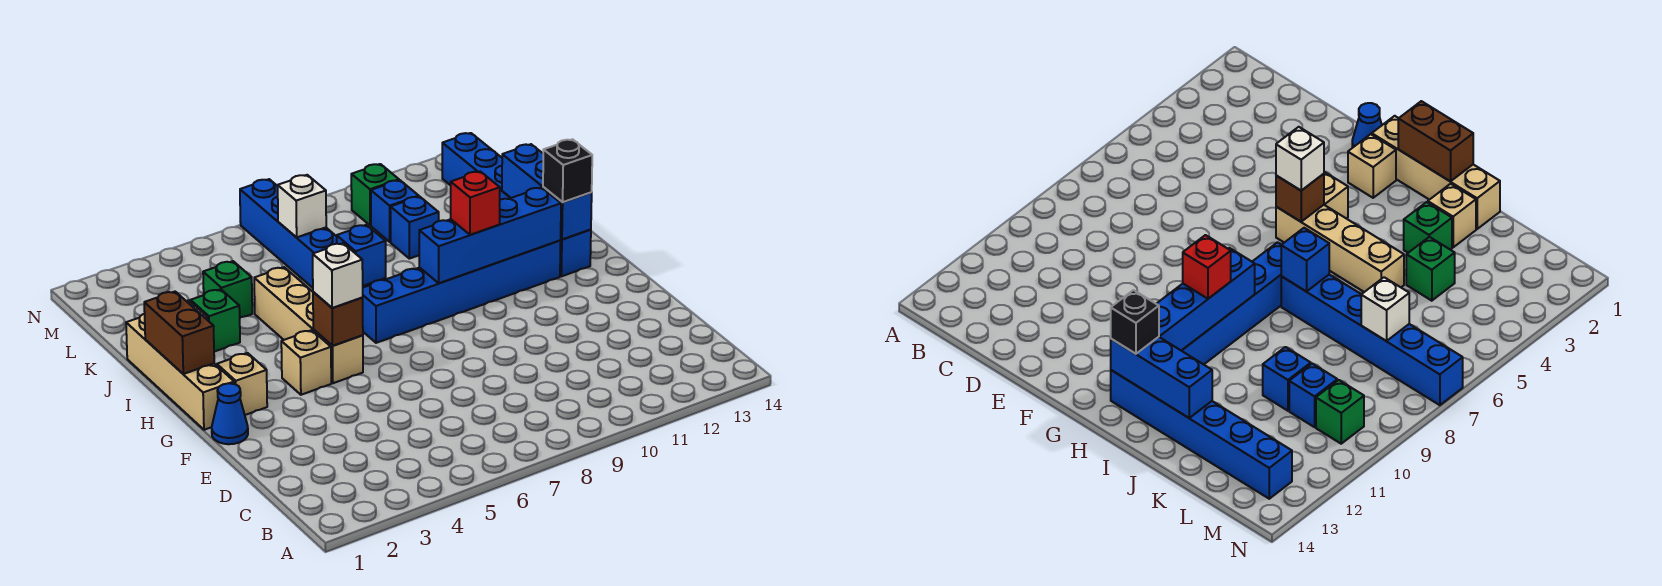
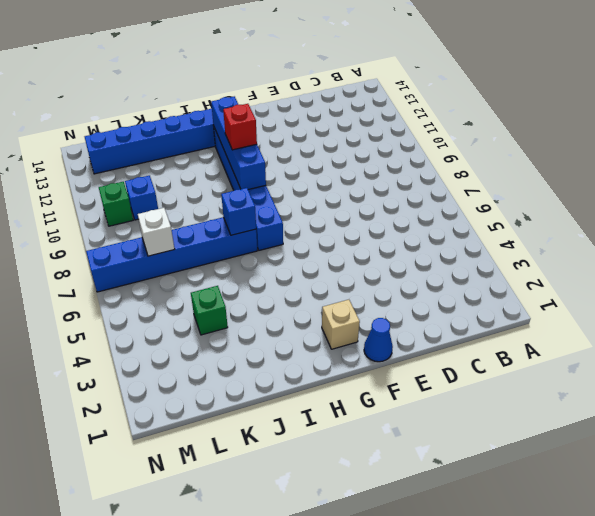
none -> tan brick G1:J1 level 1
none -> tan brick G4 level 1
none -> tan brick G5:J5 level 1

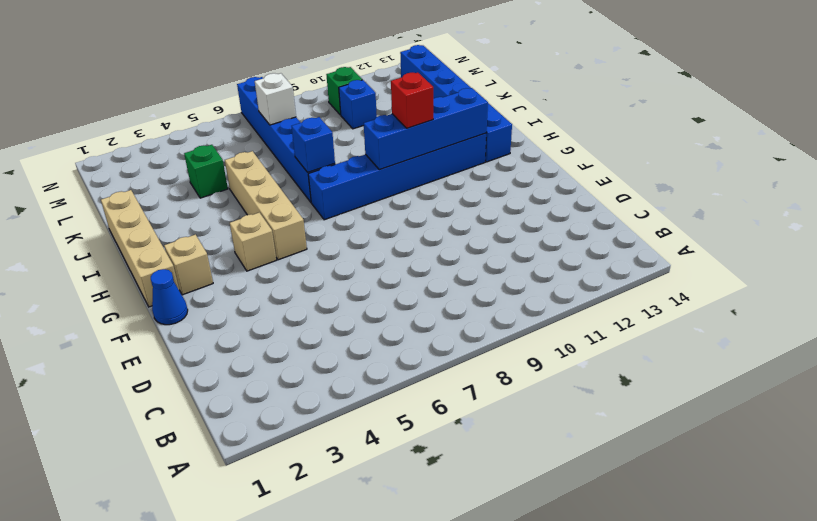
none -> tan brick J2 level 1
none -> green brick J3 level 1
none -> blue brick K10 level 1

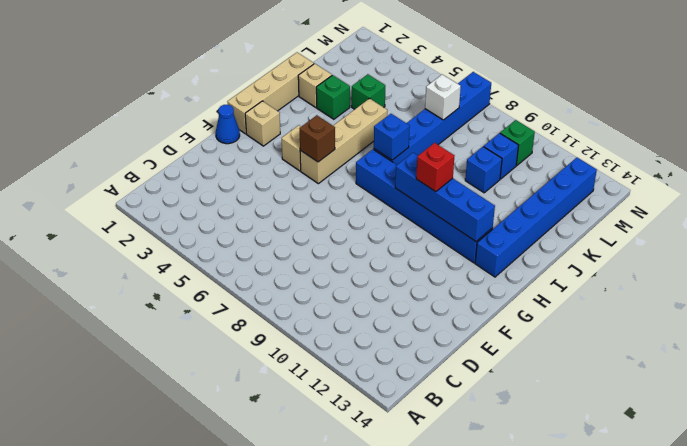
none -> brown brick H1:I1 level 2
none -> blue brick H13:J13 level 2
none -> white brick G5 level 3

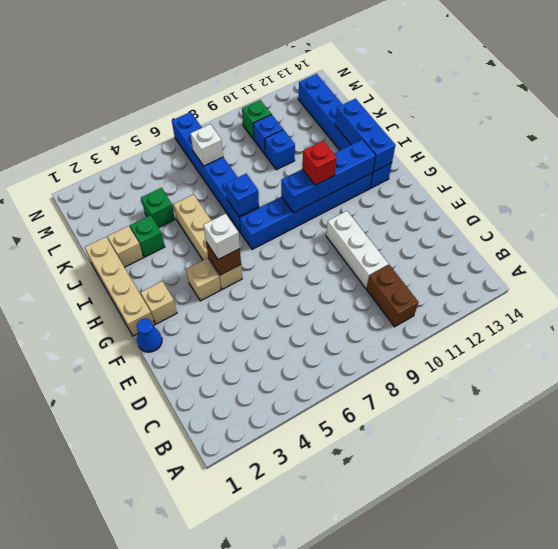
brown brick B10:C10 level 1 -> brown brick H1:I1 level 2
white brick D10:F10 level 1 -> none
none -> black brick H13 level 3

